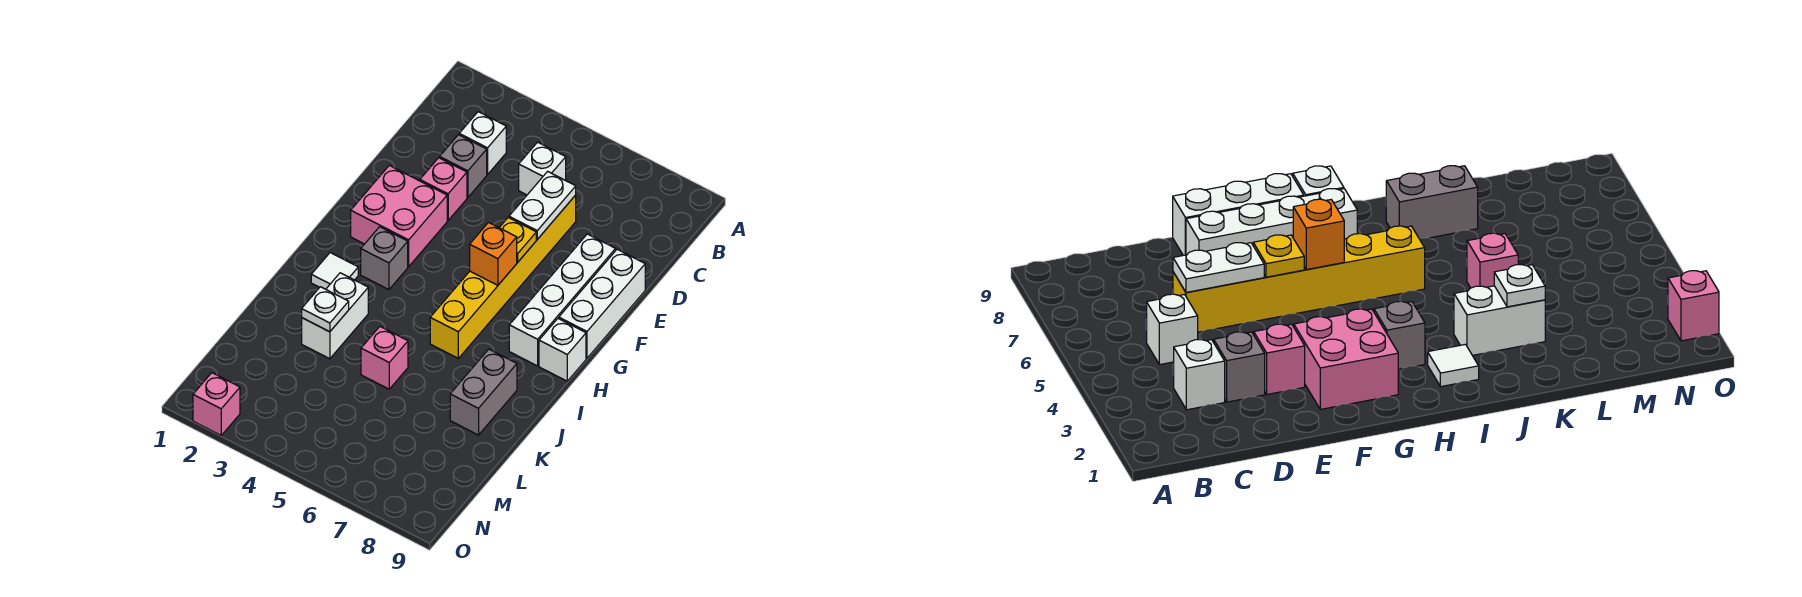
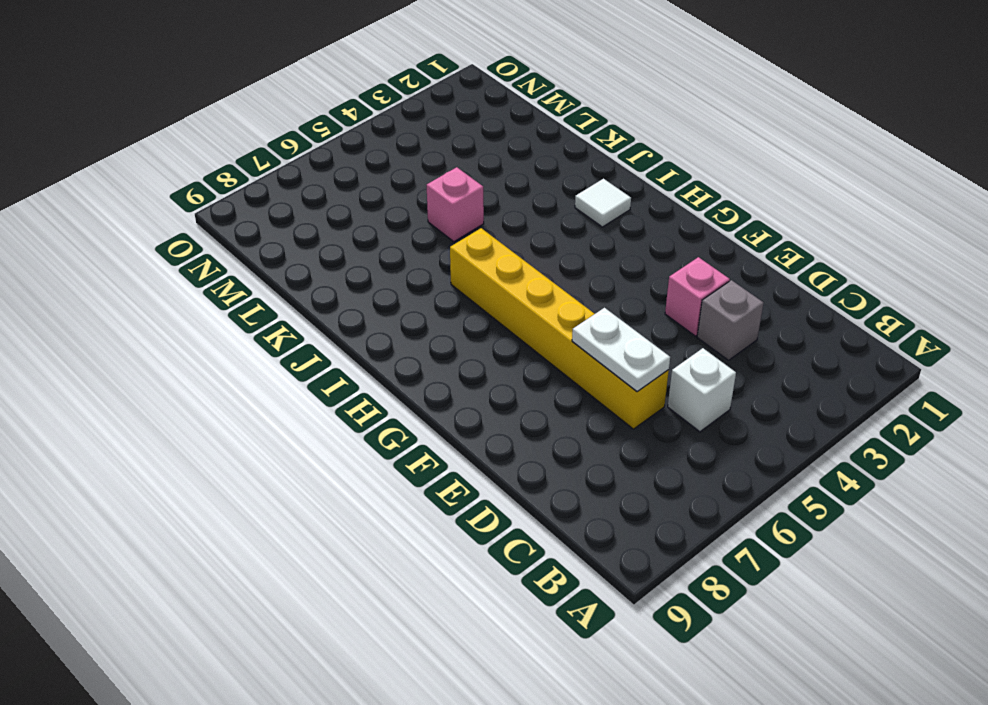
none -> white brick C3 level 1
none -> white brick E8:H8 level 1
none -> white brick E9:G9 level 1

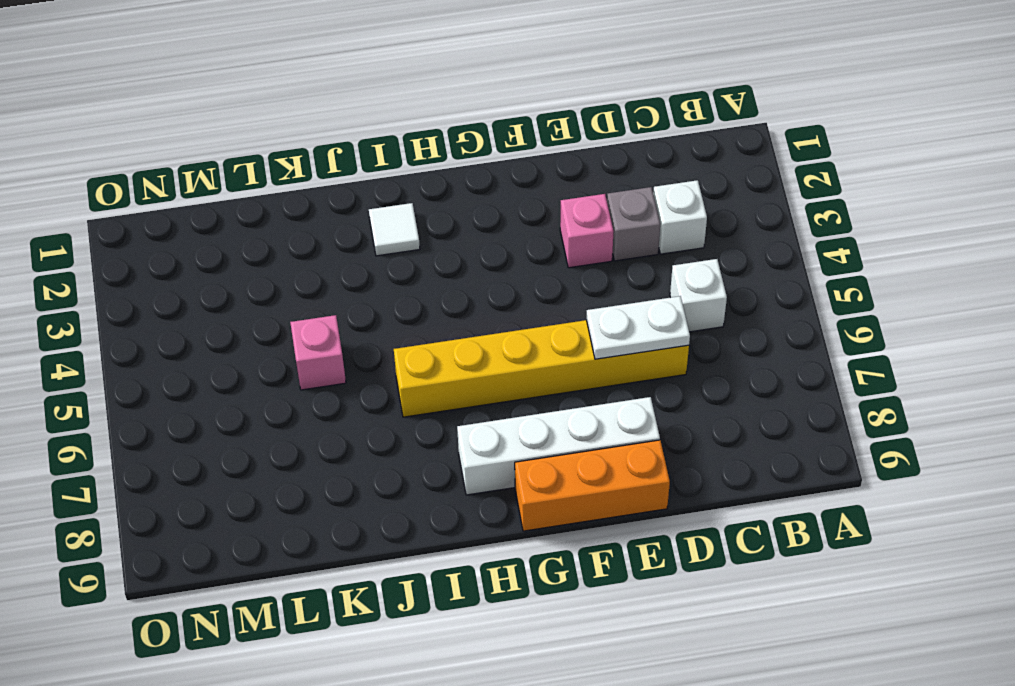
orange brick E9:G9 level 1 -> white brick E9:G9 level 1
none -> pink brick F2:G3 level 1
none -> grey brick H3 level 1
none -> white brick H9 level 1

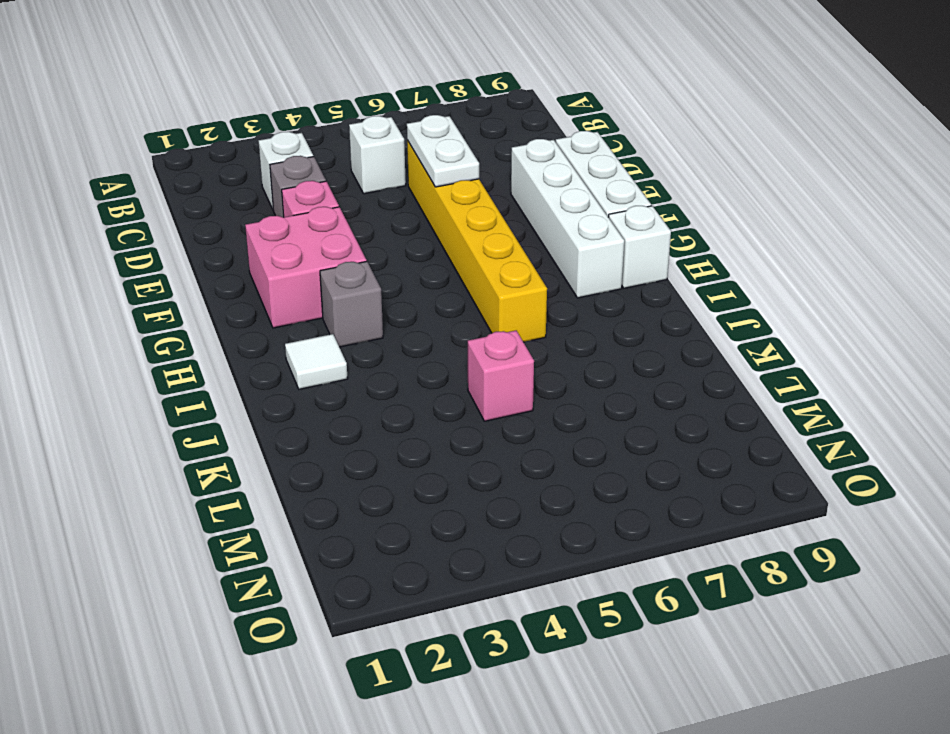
none -> white brick J3:K3 level 1
none -> grey brick J8:K8 level 1
none -> pink brick O2 level 1

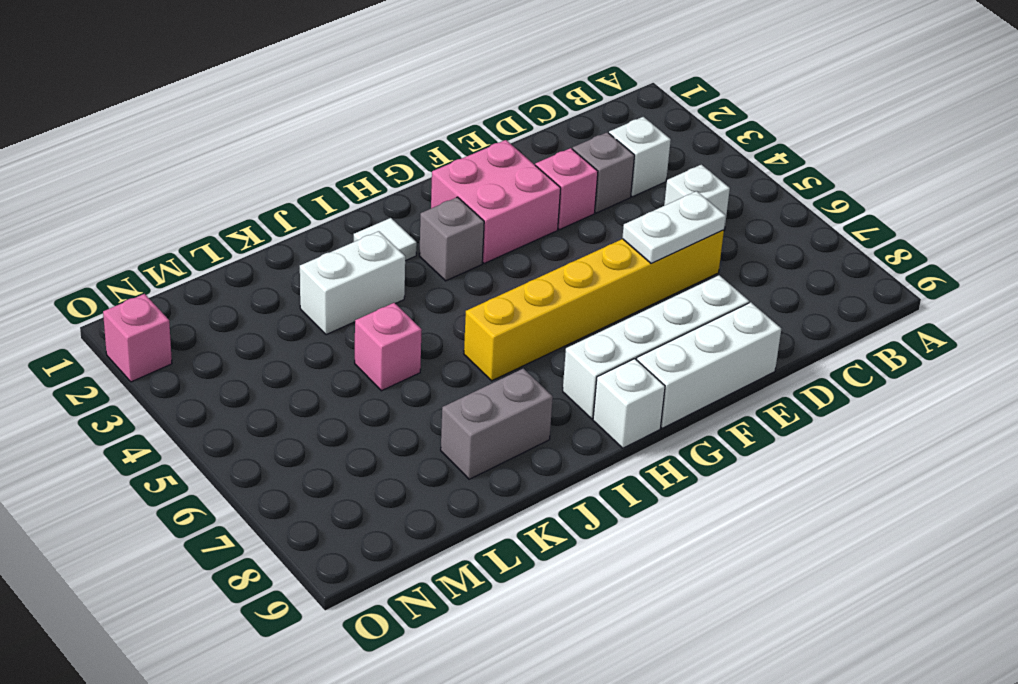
none -> yellow plate F6 level 2
none -> orange brick G6 level 2
none -> white plate K3 level 2

